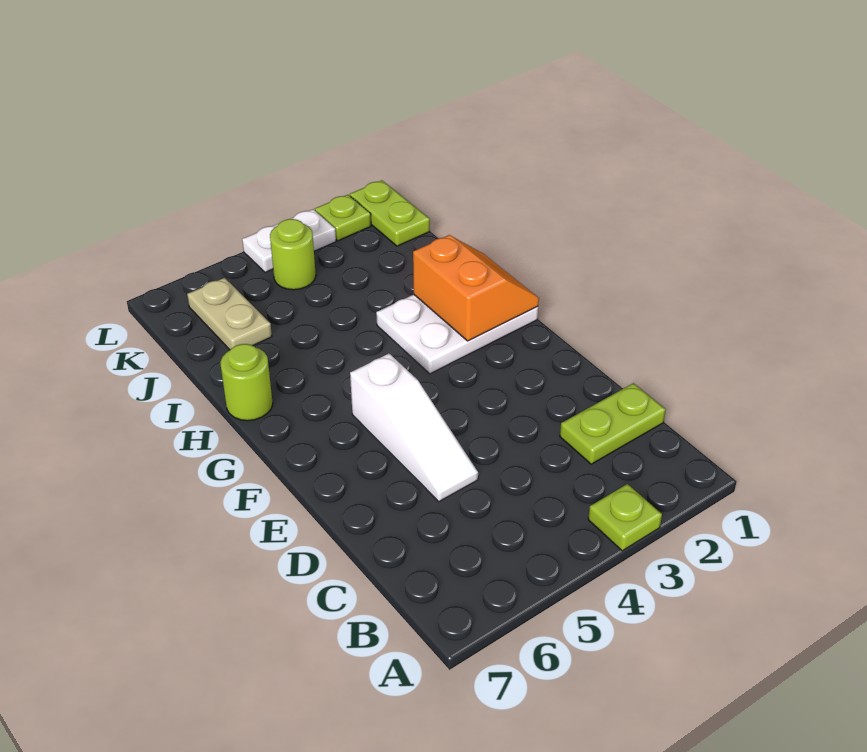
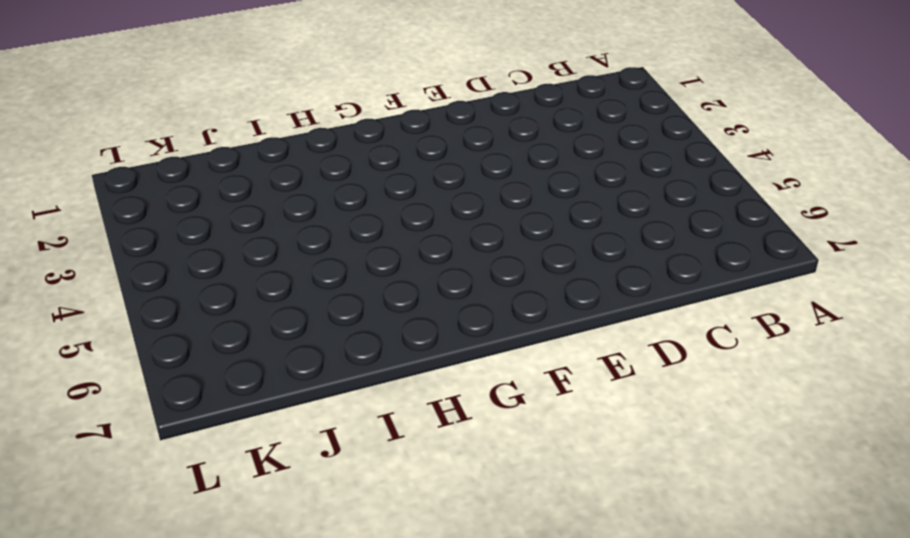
none -> lime plate A3 level 1
none -> lime plate C1:C2 level 1

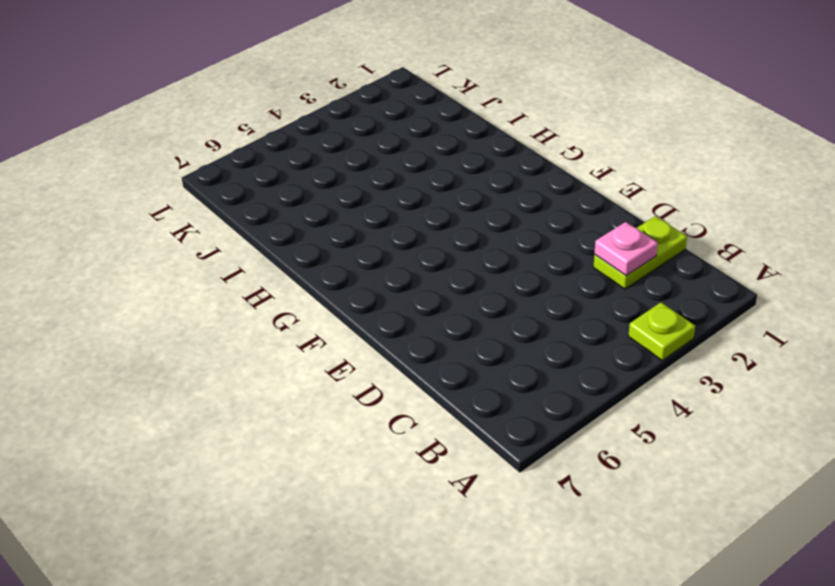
pink plate C2 level 2 -> none
none -> white slope D5:F5 level 1 top F
none -> white plate G1:H3 level 1

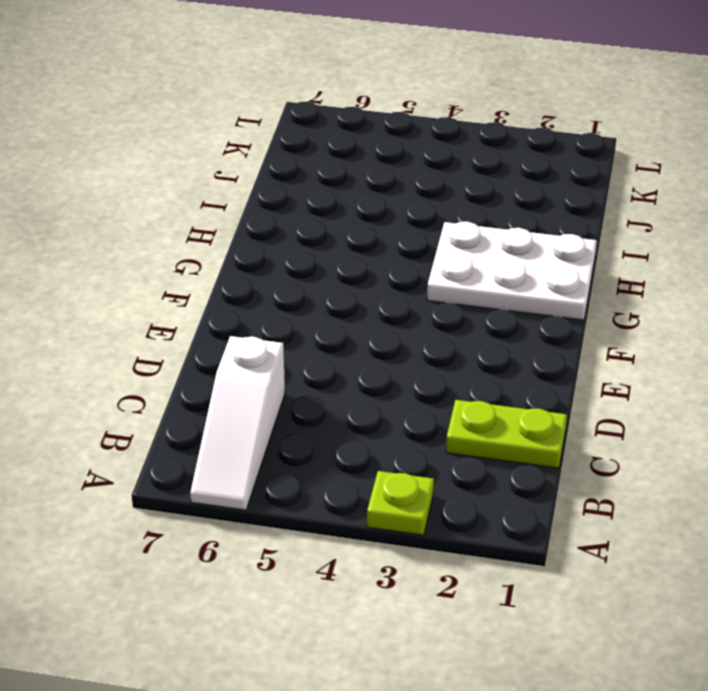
white slope A6:C6 level 1 top C -> white slope D5:F5 level 1 top F
none -> lime round brick H7 level 1
none -> tan plate J6:K6 level 1

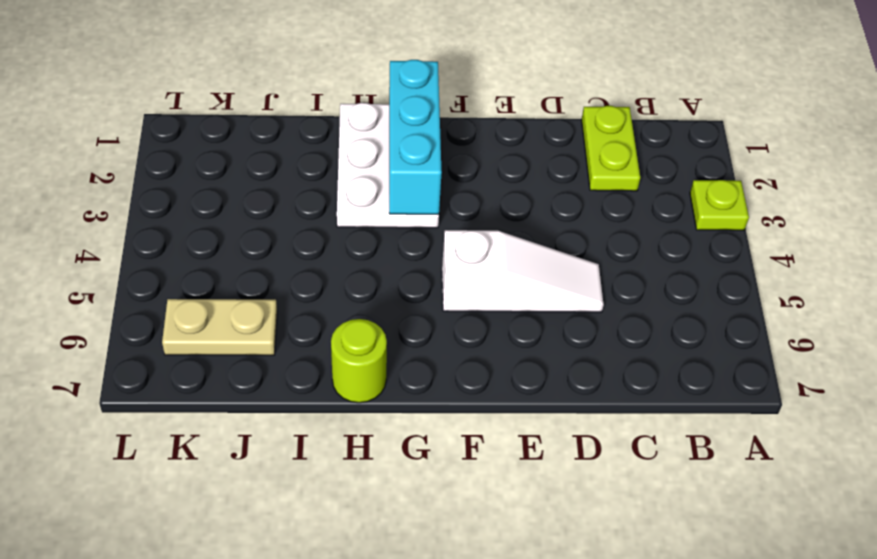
cyan brick G1:G3 level 2 -> orange slope G1:H2 level 2 top 2
none -> lime plate K1:L1 level 1
none -> lime round brick K4 level 1

